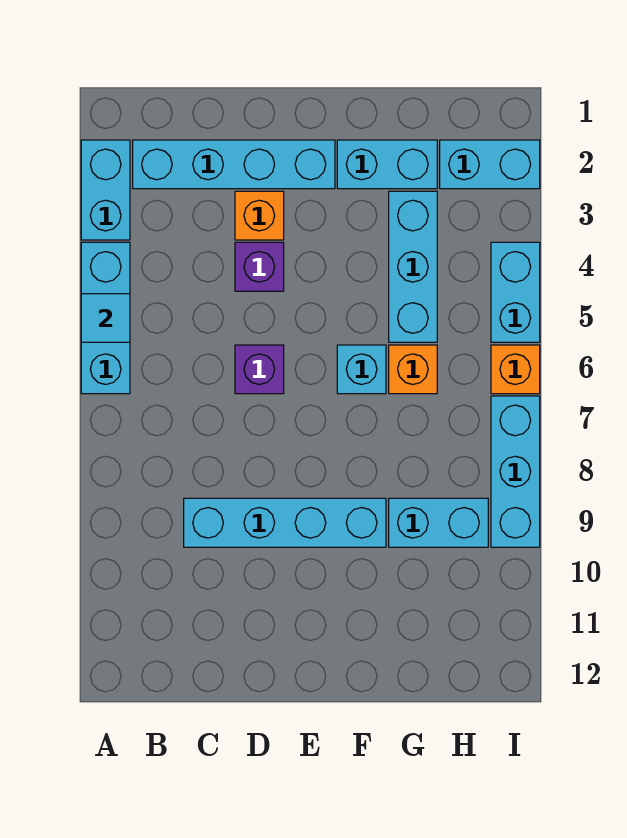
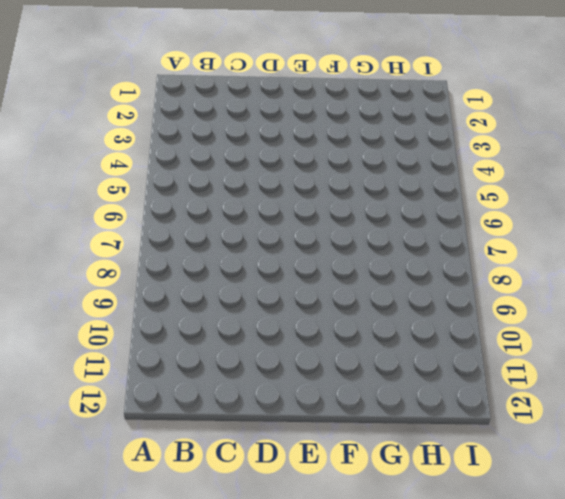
none -> cyan brick A2:A3 level 1
none -> cyan brick A4:A6 level 1
none -> cyan brick B2:E2 level 1

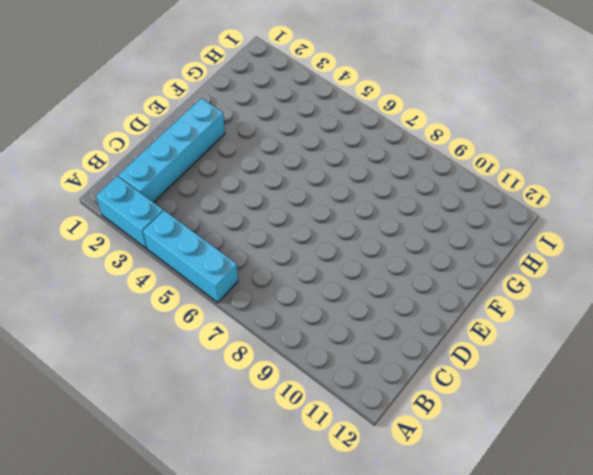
none -> cyan brick C9:F9 level 1
none -> orange brick D3 level 1
none -> purple brick D4 level 1

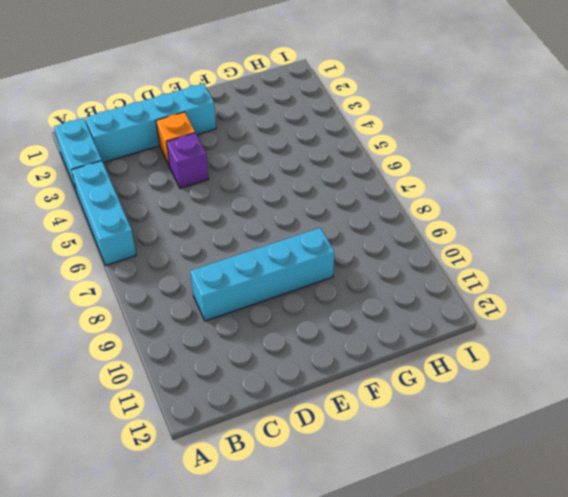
none -> purple brick D6 level 1
none -> cyan brick F2:G2 level 1
none -> cyan brick F6 level 1

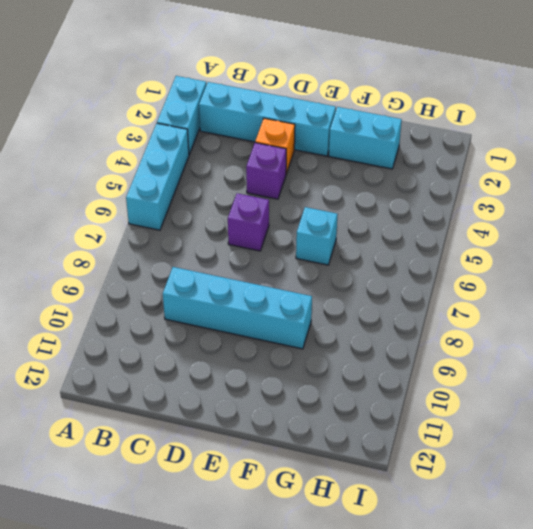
none -> cyan brick G3:G5 level 1
none -> orange brick G6 level 1
none -> cyan brick G9:H9 level 1

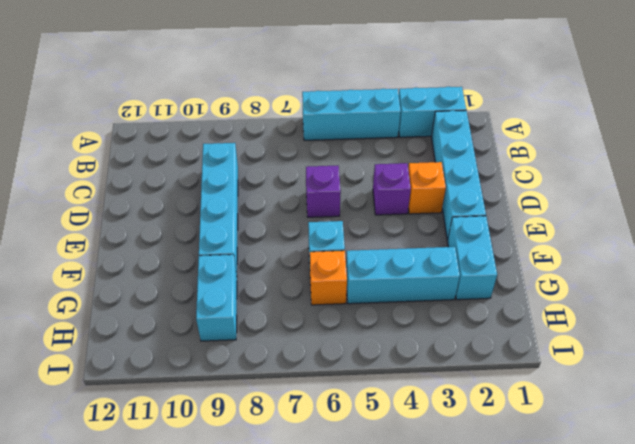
none -> cyan brick H2:I2 level 1
none -> cyan brick I4:I5 level 1
none -> orange brick I6 level 1

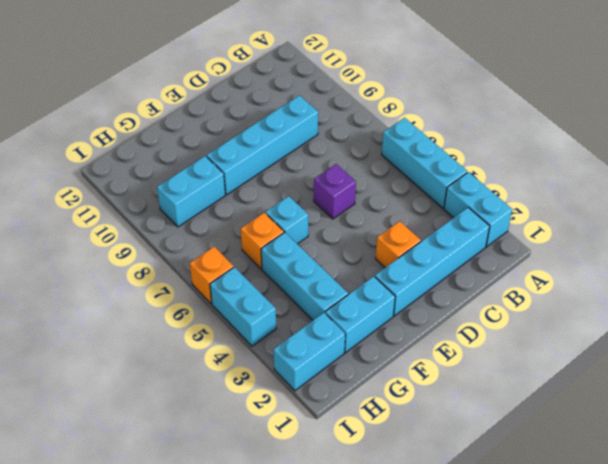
none -> purple brick D4 level 1
none -> cyan brick I7:I9 level 1
none -> cyan tile A5 level 2

